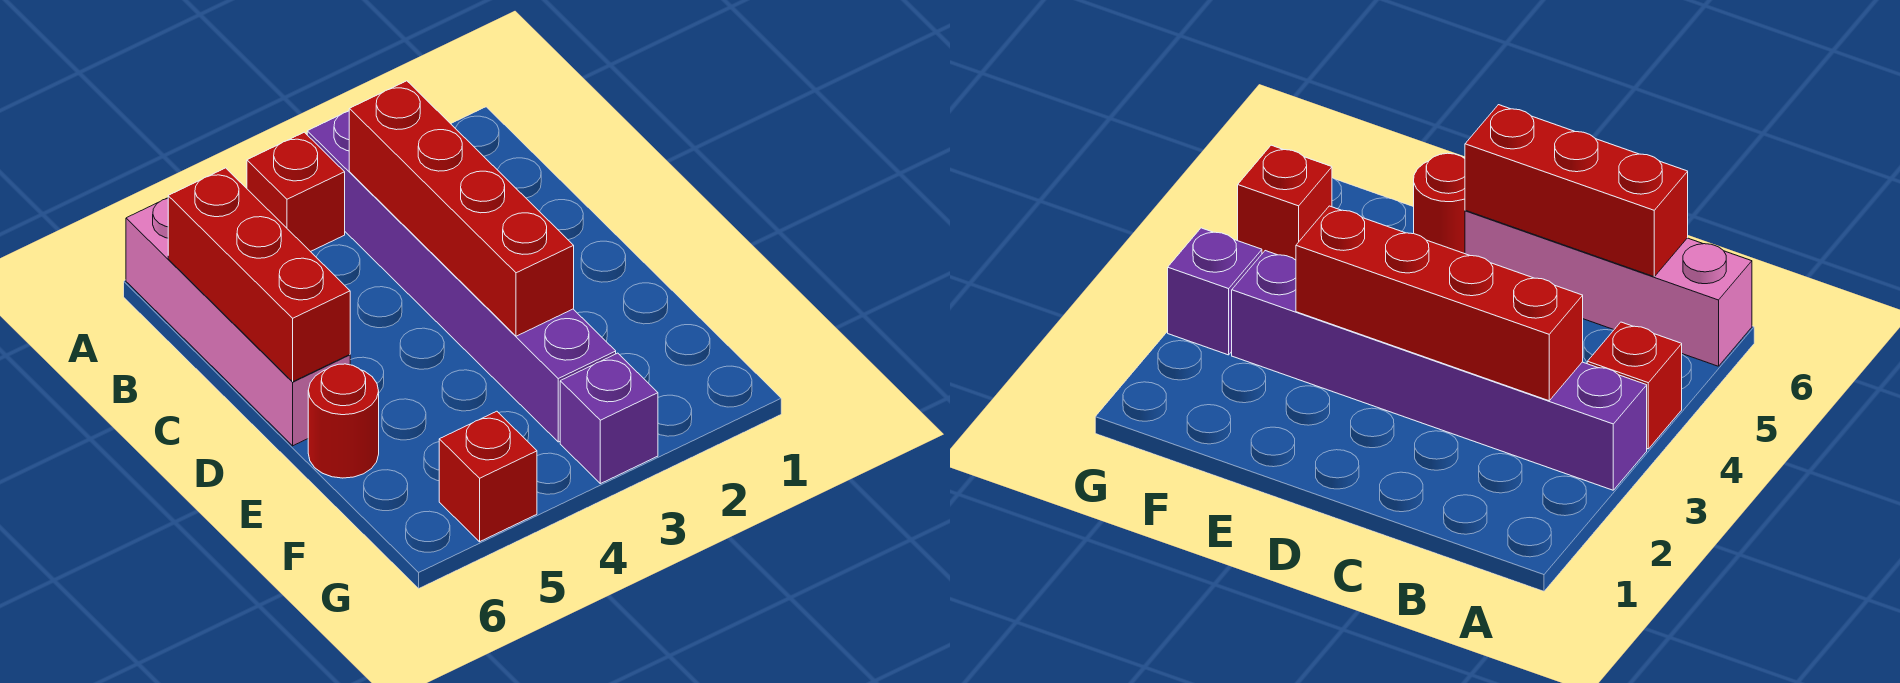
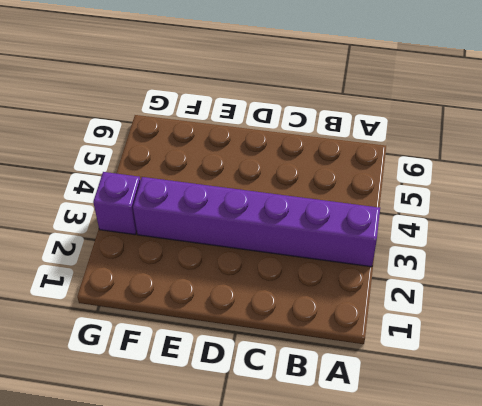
none -> red brick A4 level 1
none -> pink brick A6:D6 level 1

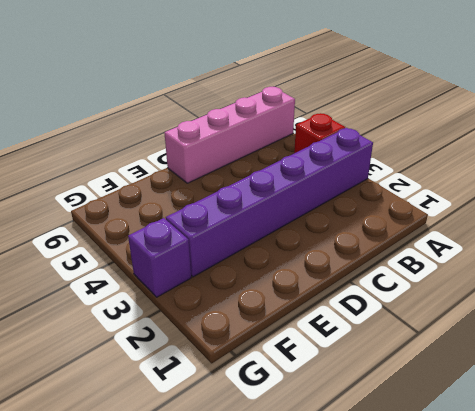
none -> red round brick E6 level 1
none -> red brick G5 level 1

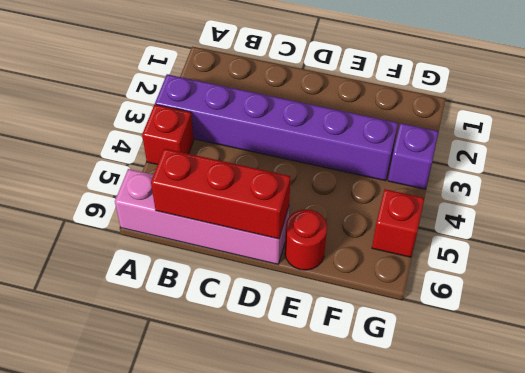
none -> red brick B3:E3 level 2

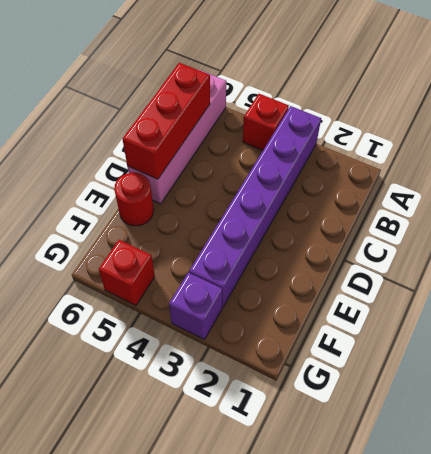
none -> red brick B3:E3 level 2

